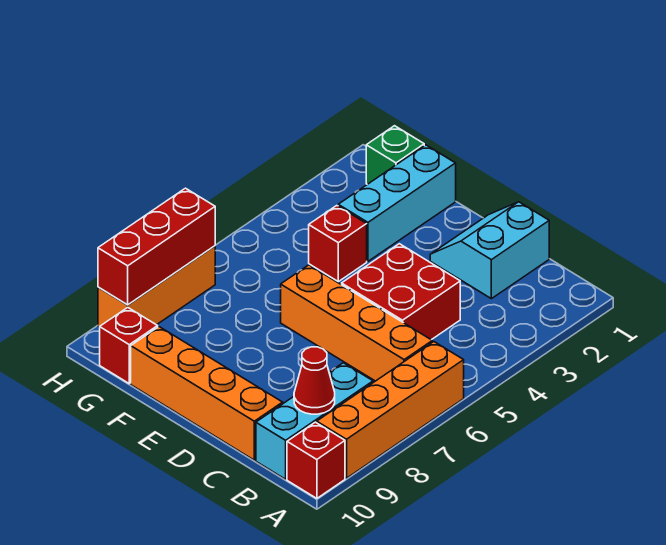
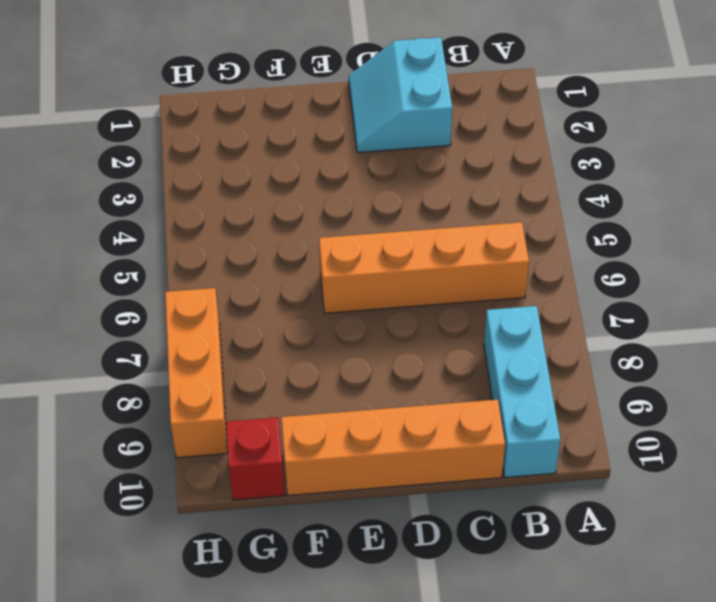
none -> orange brick A6:A9 level 1
none -> red brick A10 level 1
none -> red brick C4:D5 level 1

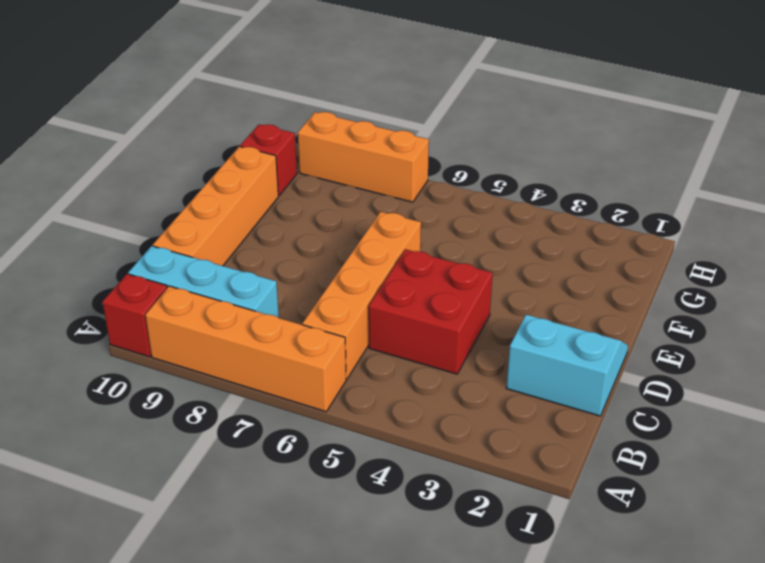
none -> cyan brick F1:F3 level 1
none -> red brick F4 level 1
none -> green brick G1 level 1

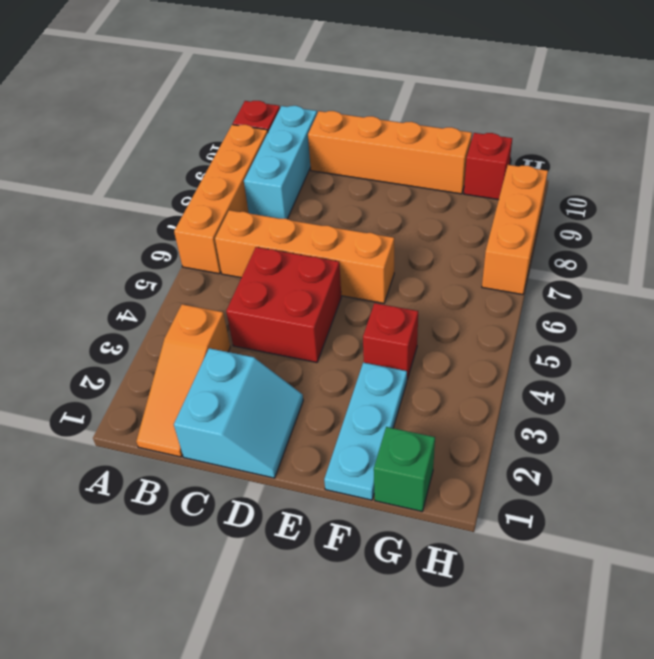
orange slope B1:B3 level 1 top 3 -> none
cyan plate F1:F3 level 1 -> cyan brick F1:F3 level 1
none -> red cone B9 level 2
none -> red brick H7:H9 level 2

